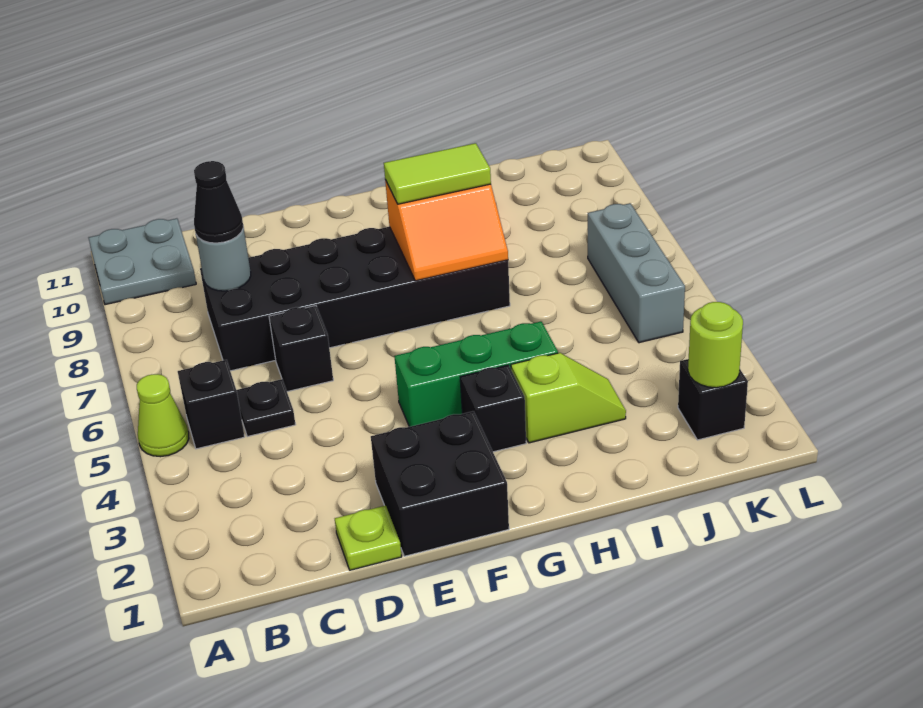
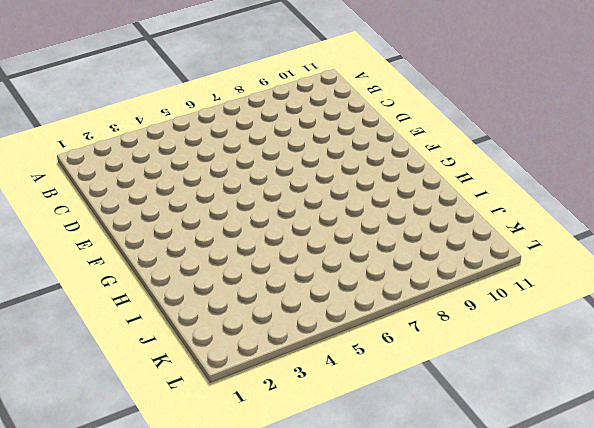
none -> lime cone A5 level 1
none -> grey plate A10:B11 level 1
none -> black brick B5 level 1

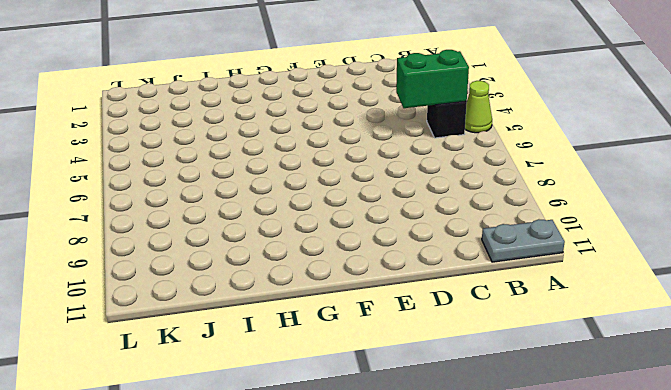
grey plate A11:B11 level 1 -> grey plate A10:B11 level 1
green brick B5:C5 level 2 -> none
none -> black plate C5 level 1
none -> black brick C7:H8 level 1
none -> lime plate D1 level 1

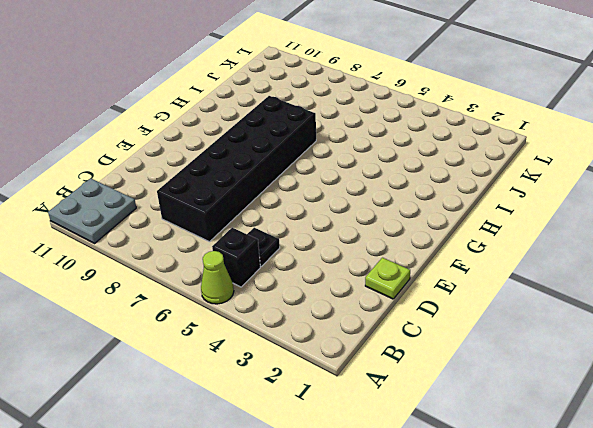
none -> black brick D6 level 1
none -> black brick E1:F2 level 1
none -> green brick F4:H4 level 1

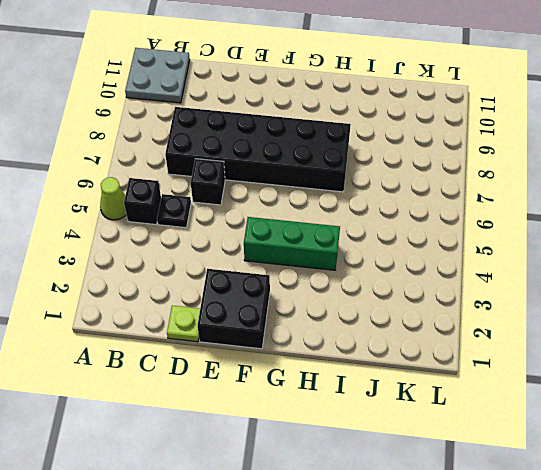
none -> black brick G3 level 1
none -> lime slope H3:I3 level 1 top H
none -> black brick K2 level 1

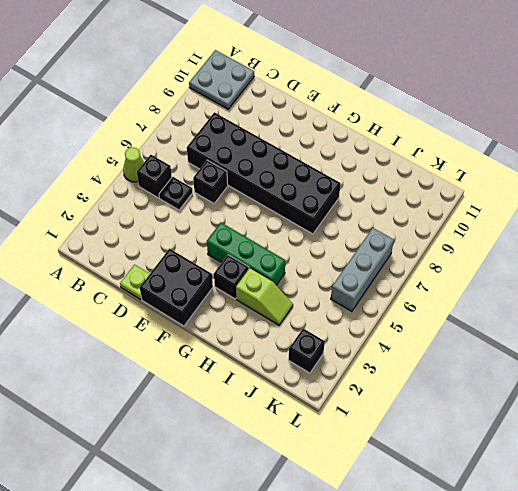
none -> grey round brick C8 level 2
none -> orange slope G7:H8 level 2 top 8
none -> lime round brick K2 level 2

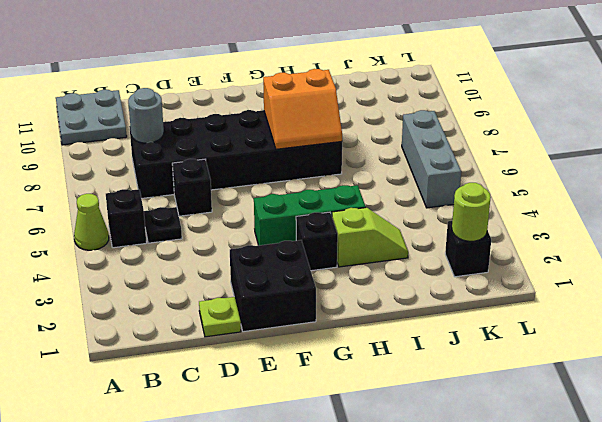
none -> black cone C8 level 3
none -> lime tile G8:H8 level 3

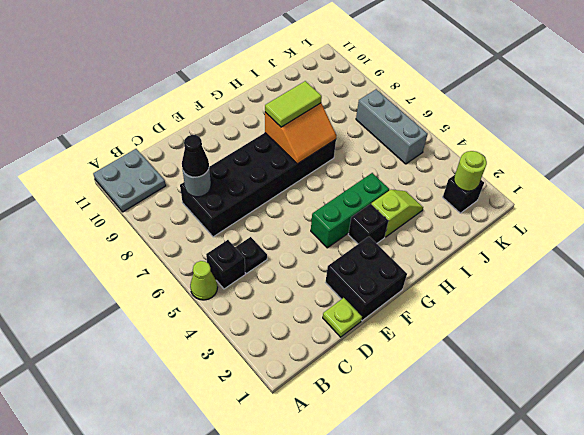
none -> black brick D6 level 1

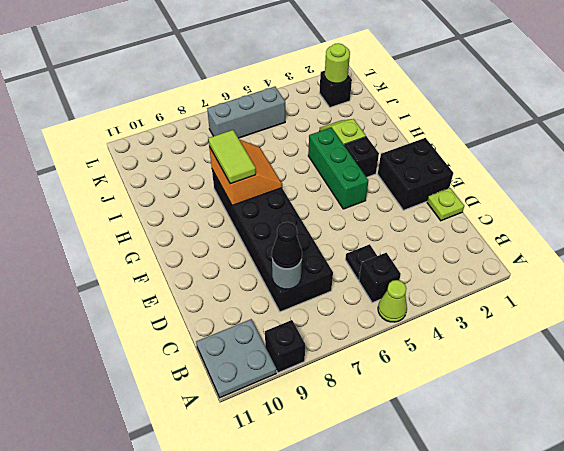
black brick A9 level 1 -> black brick D6 level 1

